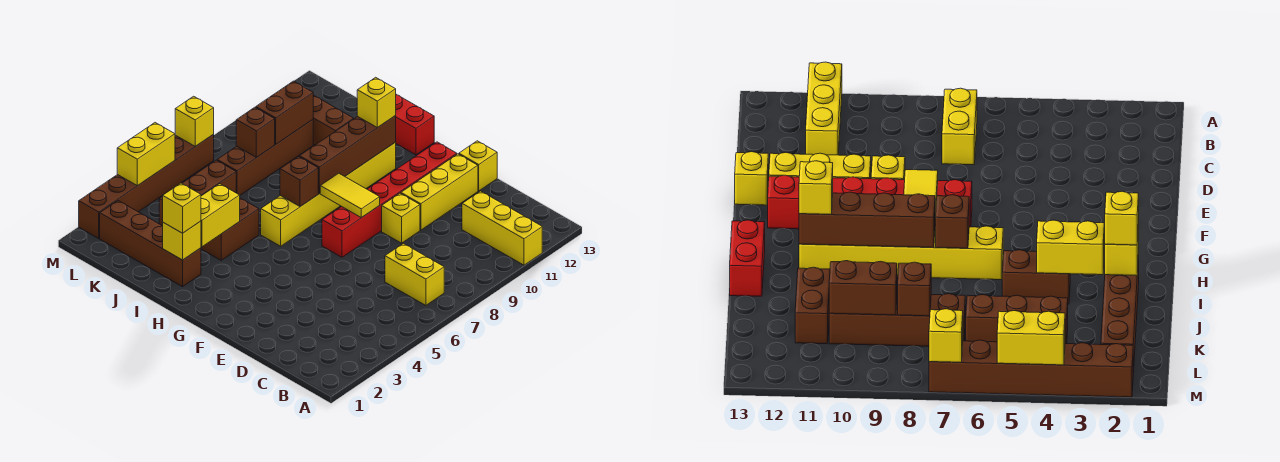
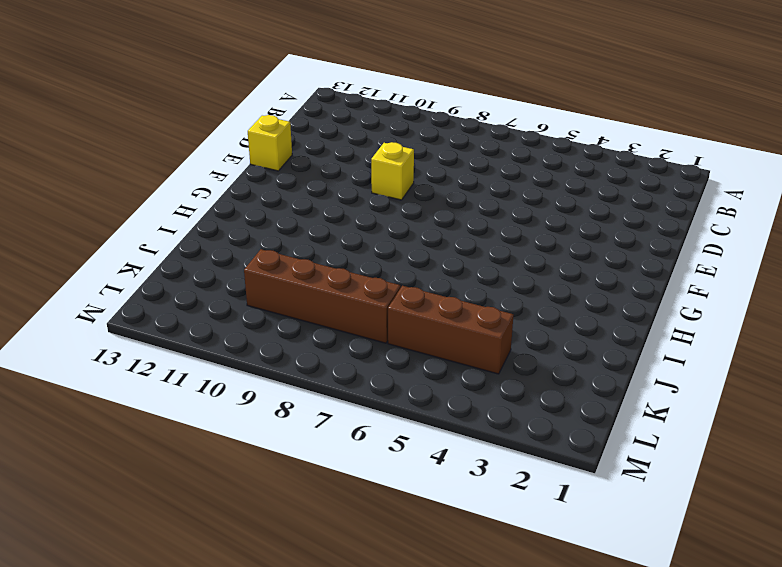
none -> yellow brick A11:C11 level 1
none -> yellow brick B7:C7 level 1
none -> yellow brick E10:E12 level 1

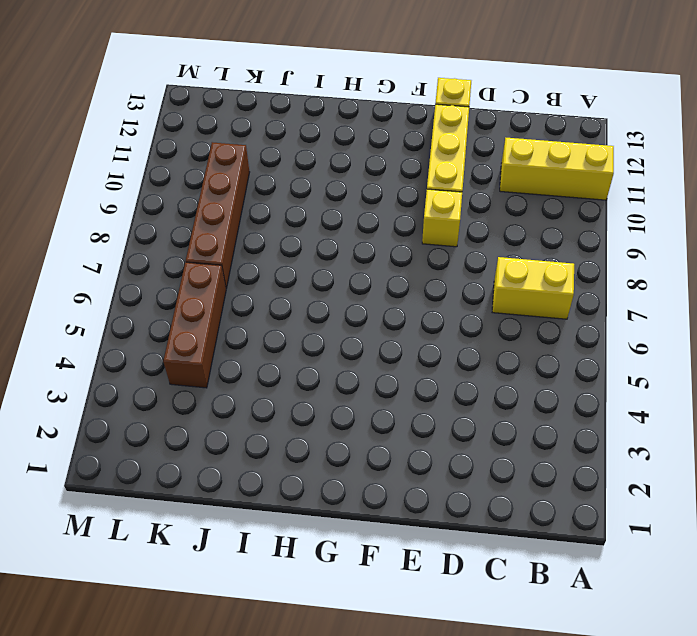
none -> red brick F7:F12 level 1
none -> yellow brick H6:H11 level 1
none -> red brick H13:I13 level 1

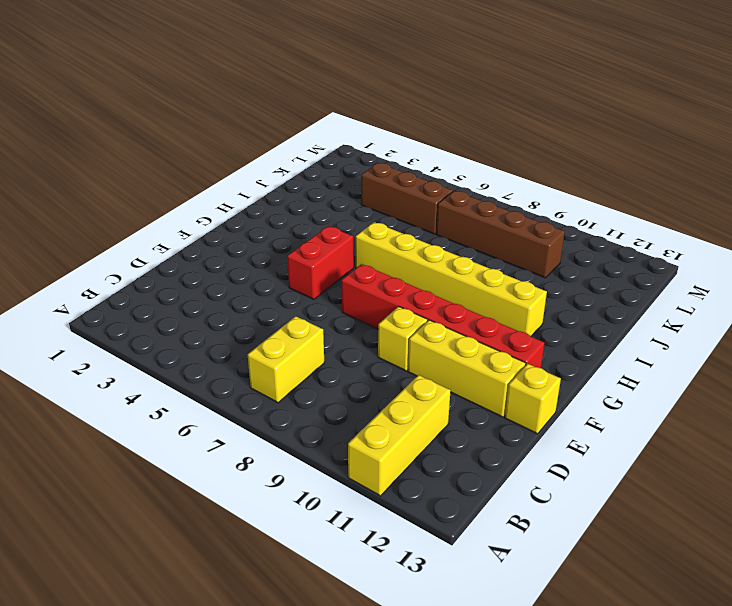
red brick F5:G5 level 1 -> red brick H13:I13 level 1
none -> brown brick I2:L2 level 1
none -> brown brick I4:I5 level 1
none -> brown brick J11:K11 level 1

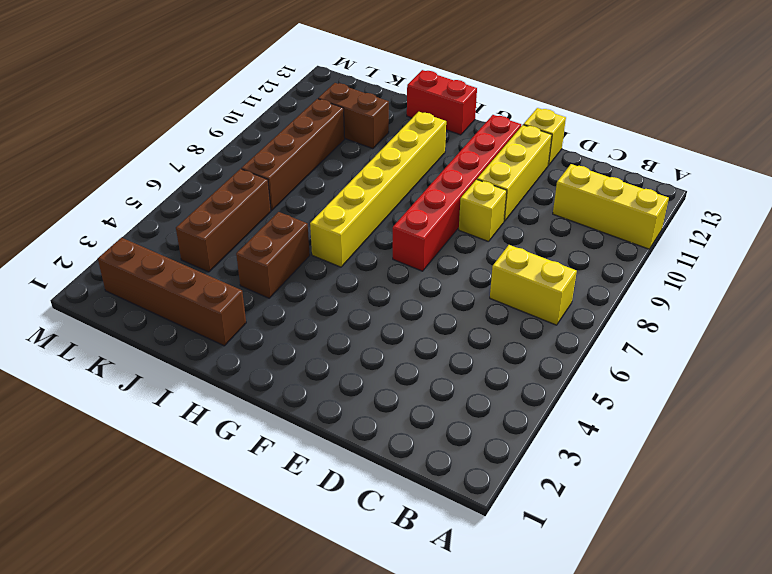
none -> brown brick M2:M7 level 1
none -> yellow tile F8:G8 level 2
none -> brown brick H7 level 2

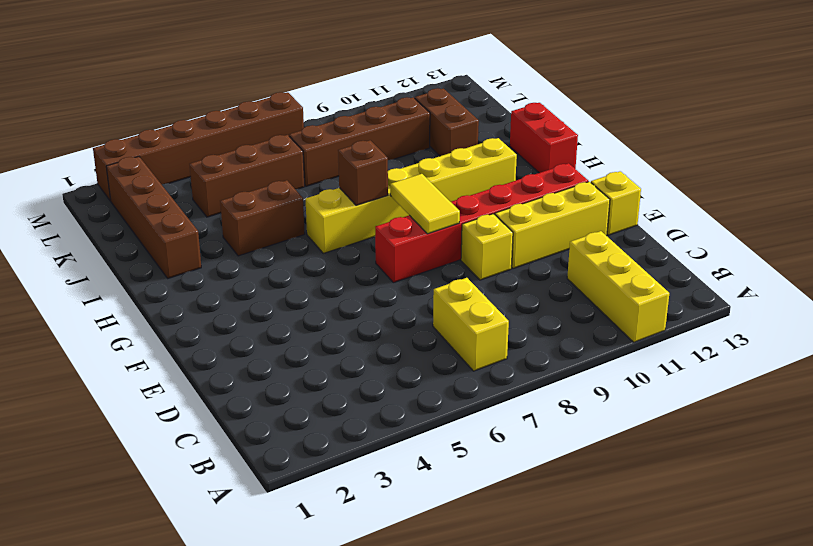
none -> brown brick H8:H11 level 2
none -> yellow brick I2 level 2
none -> yellow brick I3:I4 level 2

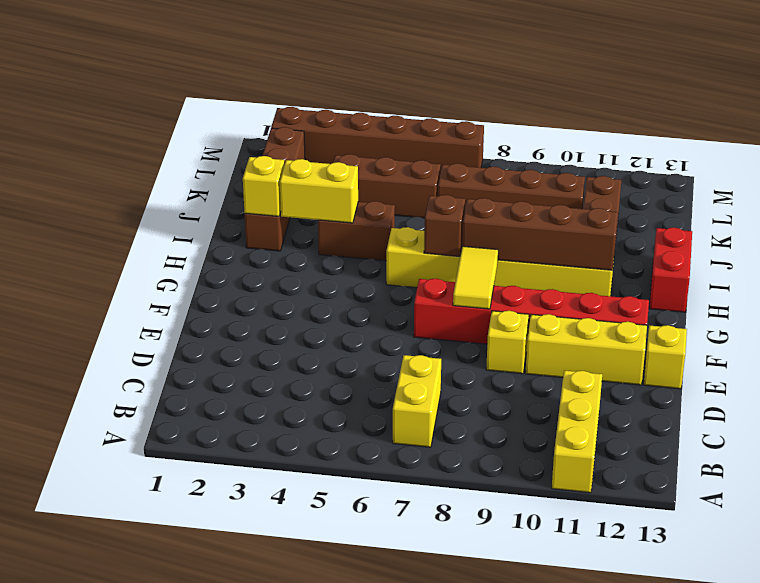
none -> brown brick K8 level 2
none -> brown brick K9:K10 level 2
none -> yellow brick M4:M5 level 2

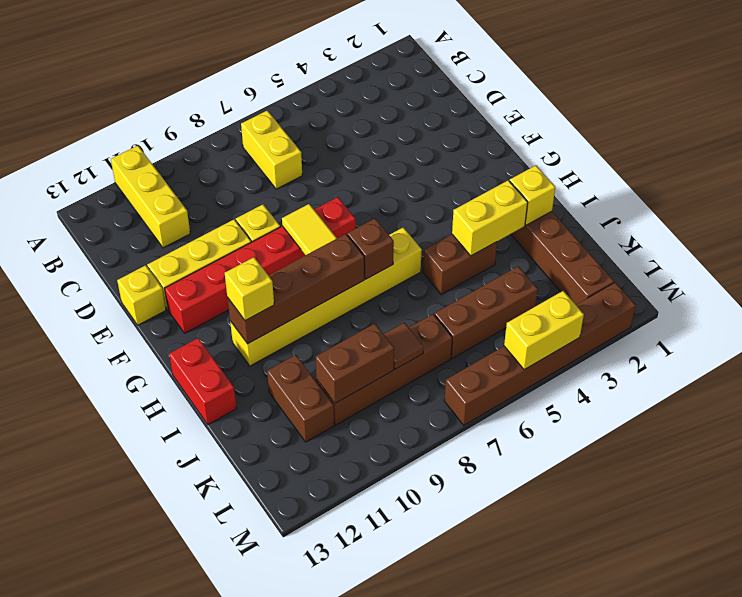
brown tile K8 level 2 -> brown brick K8 level 2
none -> yellow brick M7 level 2
none -> yellow brick I2 level 3

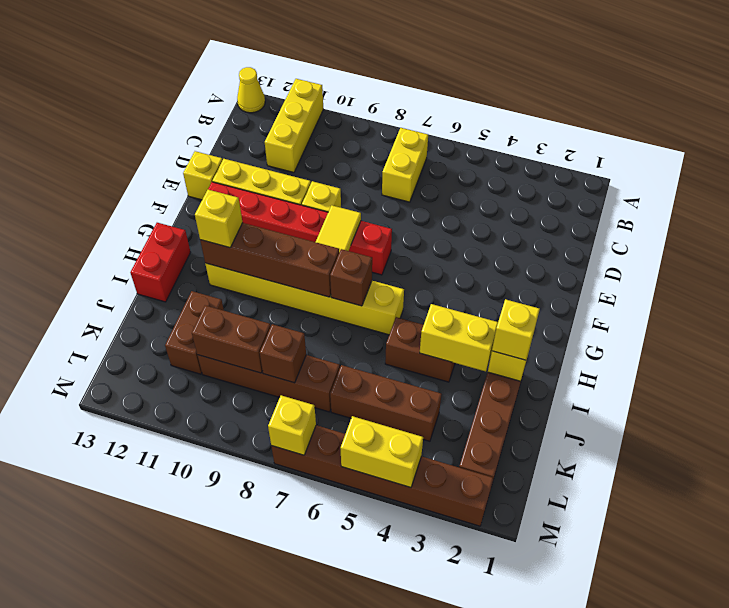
yellow cone A13 level 1 -> none

